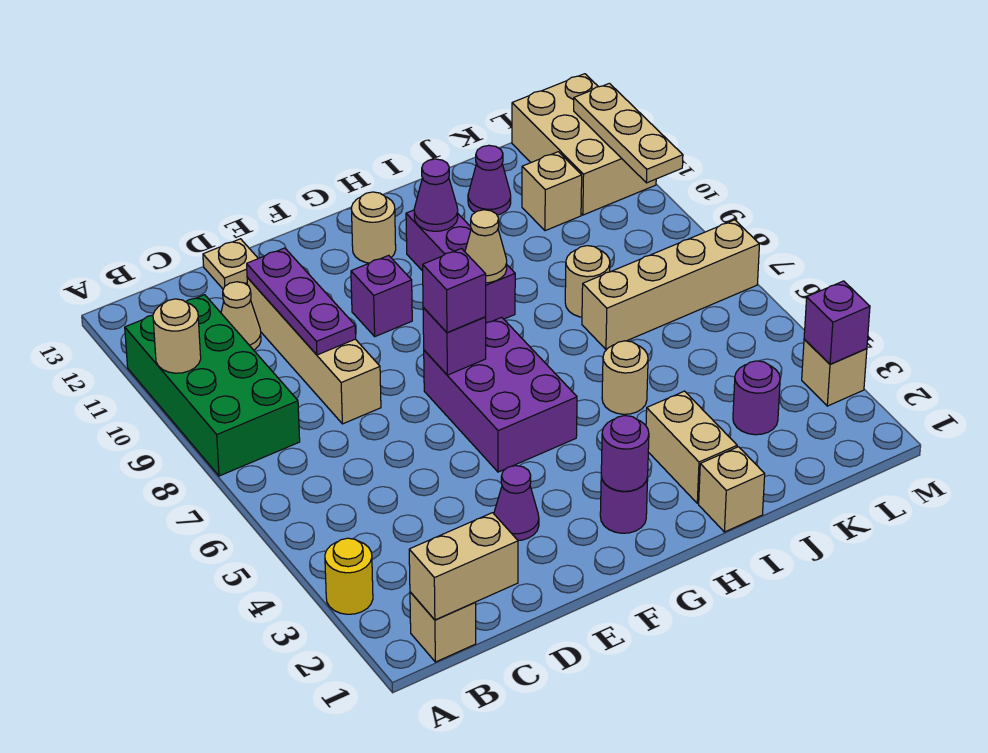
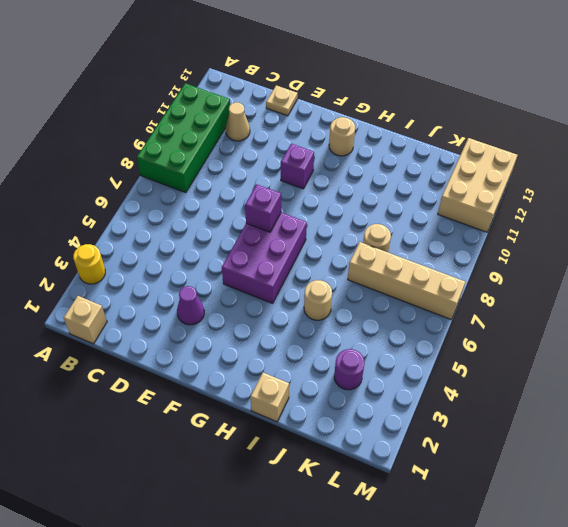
none -> tan brick D8:D11 level 1
none -> purple round brick G2 level 1
none -> purple brick H9:H11 level 1
none -> tan brick I2:I3 level 1

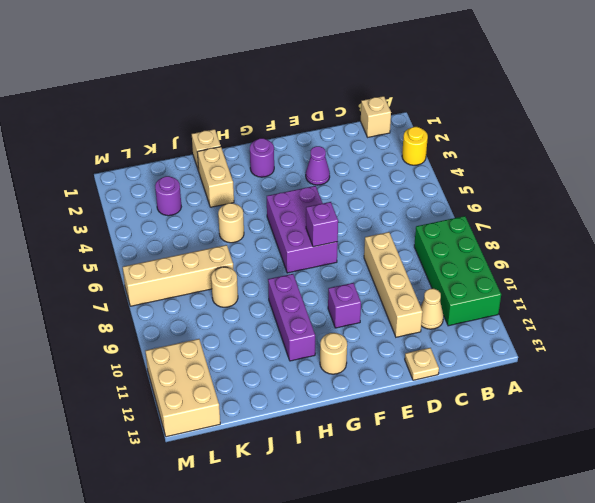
none -> purple cone J12 level 1
none -> tan brick K11 level 1
none -> tan brick M3 level 1
none -> tan round brick A10 level 2

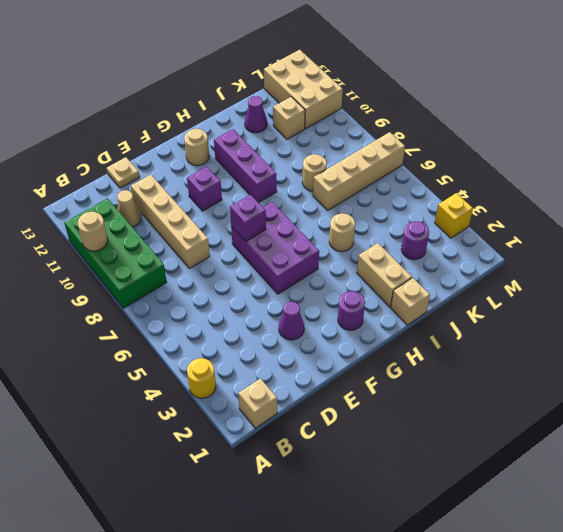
yellow brick M3 level 1 -> tan brick M3 level 1
none -> tan brick B1:C1 level 2
none -> purple plate D9:D11 level 2
none -> purple round brick G2 level 2
none -> tan cone H9 level 2

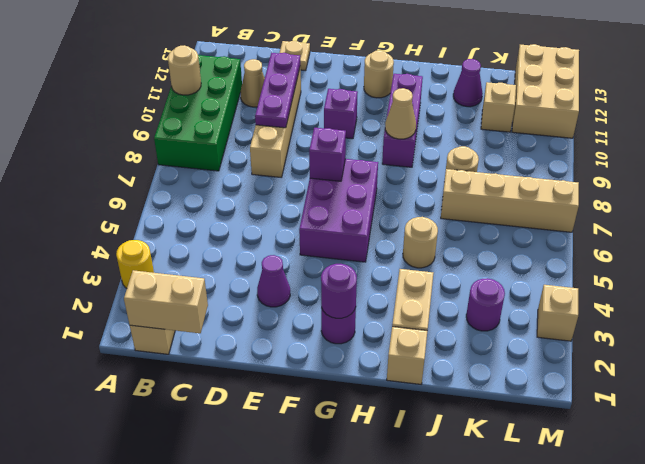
none -> purple cone H11 level 2
none -> purple brick M3 level 2
none -> tan plate M10:M12 level 2
none -> purple brick F7 level 3

